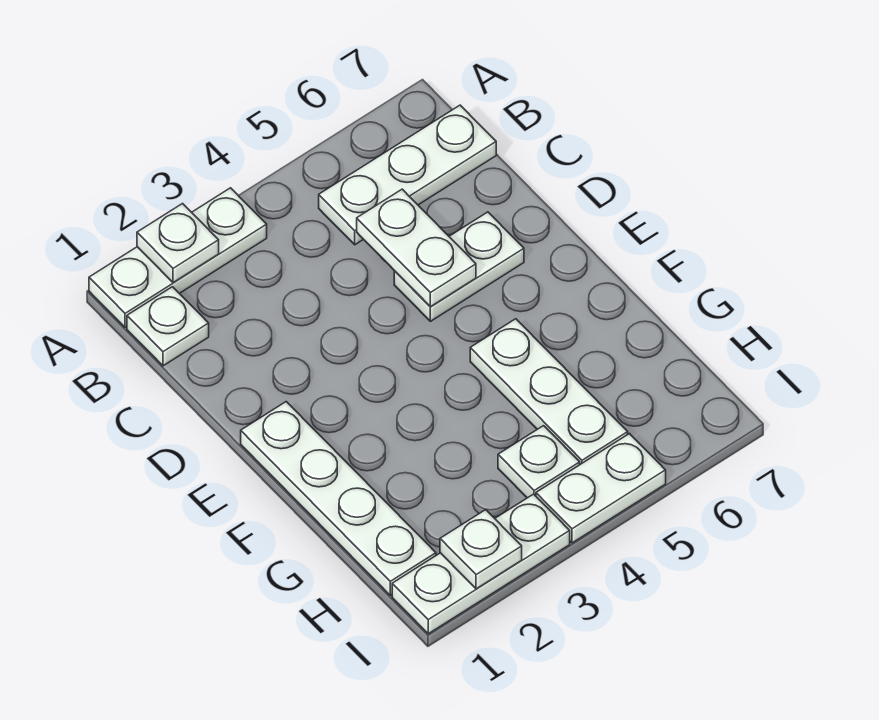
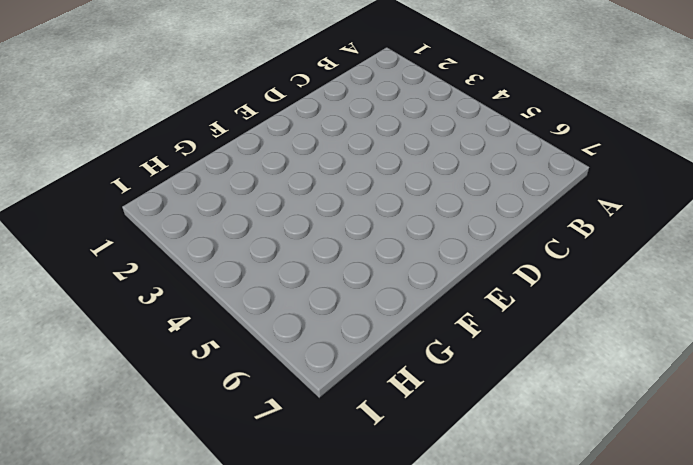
none -> white plate A1:A3 level 1
none -> white plate B1 level 1
none -> white plate B5:B7 level 1

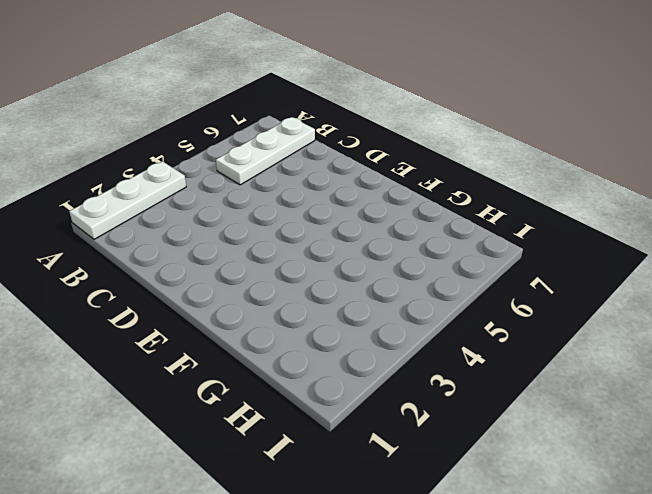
none -> white plate B1 level 1
none -> white plate D5:D6 level 1
none -> white plate E1:H1 level 1

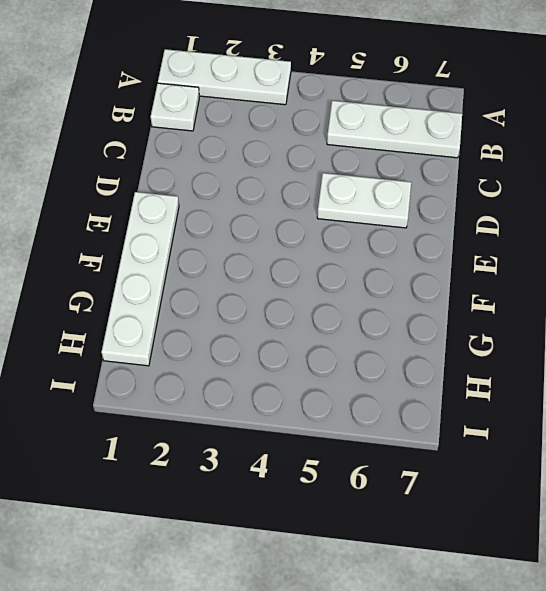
none -> white plate F5:H5 level 1
none -> white plate H4 level 1
none -> white plate I1:I3 level 1

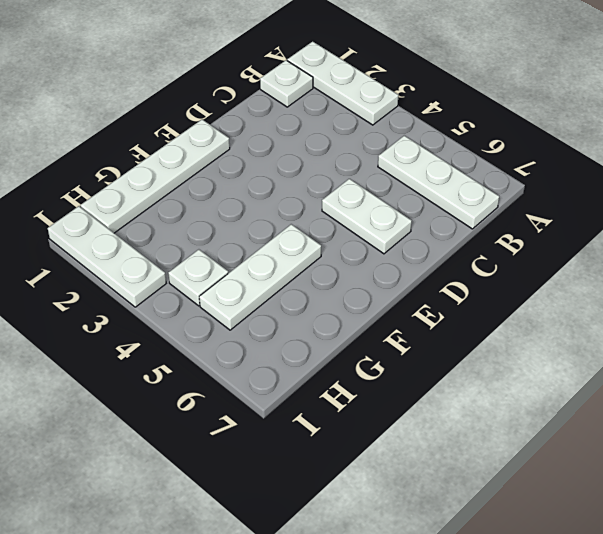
none -> white plate I4:I5 level 1
none -> white plate A2 level 2
none -> white plate C5:D5 level 2

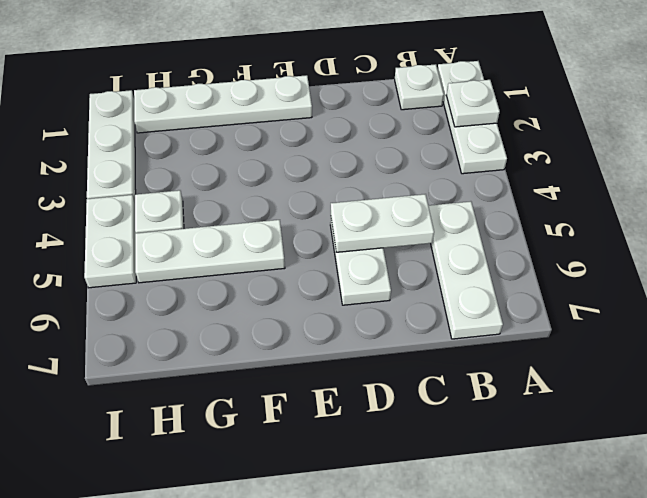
none -> white plate I2 level 2

